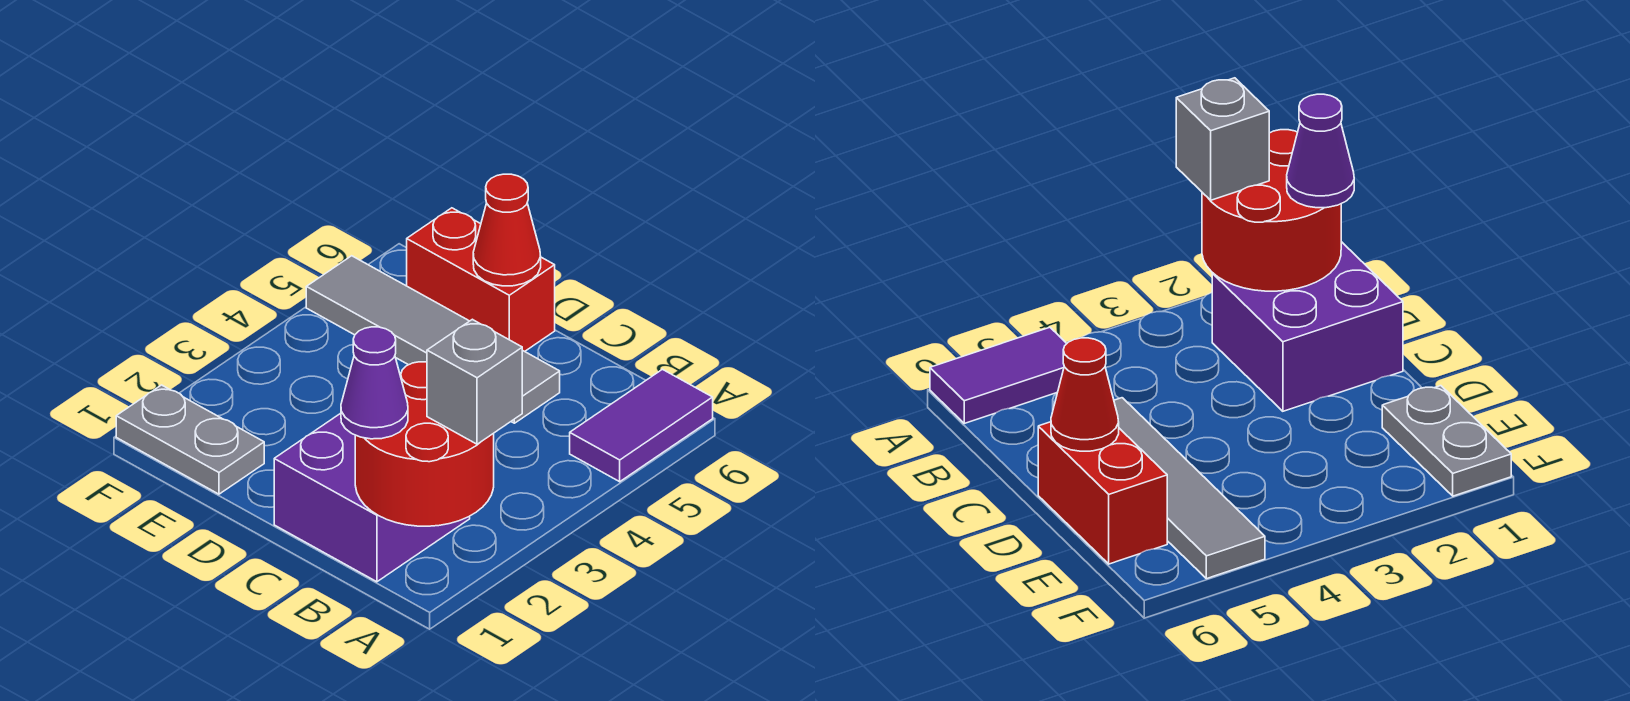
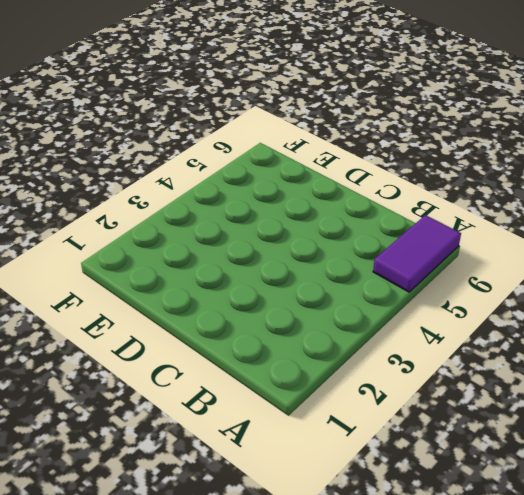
none -> purple brick B1:C2 level 1
none -> grey tile C5:F5 level 1

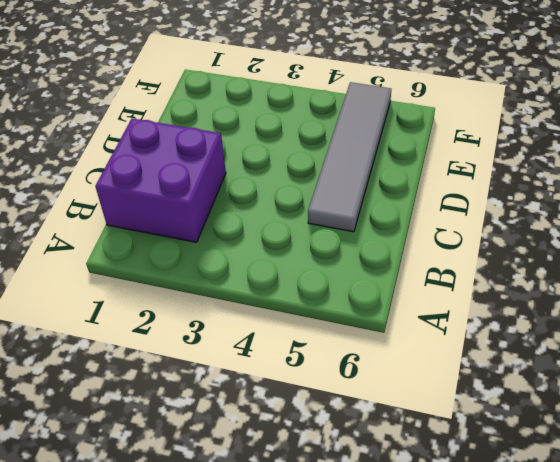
none -> purple tile A5:A6 level 1
none -> red brick D6:E6 level 1

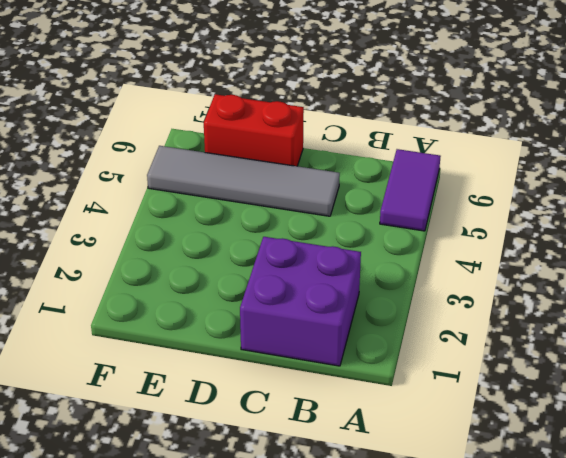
none -> grey plate E1:F1 level 1
none -> red round brick A1:B2 level 2

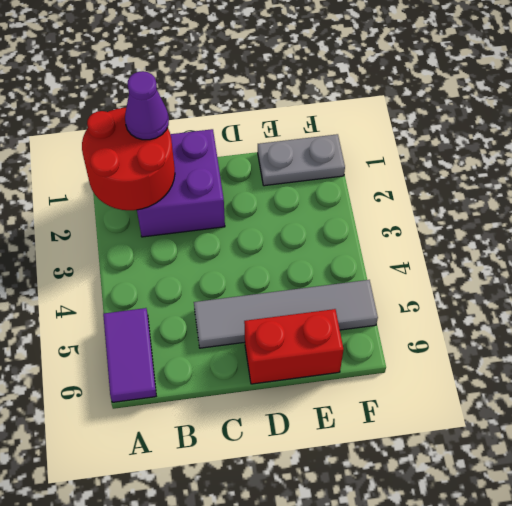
none -> red cone D6 level 2
none -> grey brick A2 level 3

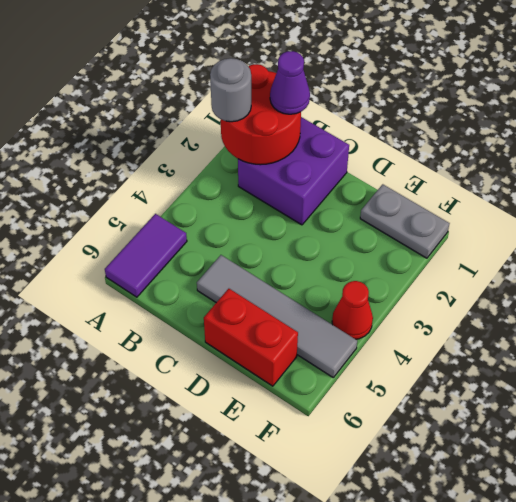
grey round brick A2 level 3 -> grey brick A2 level 3
red cone F4 level 1 -> red cone D6 level 2

